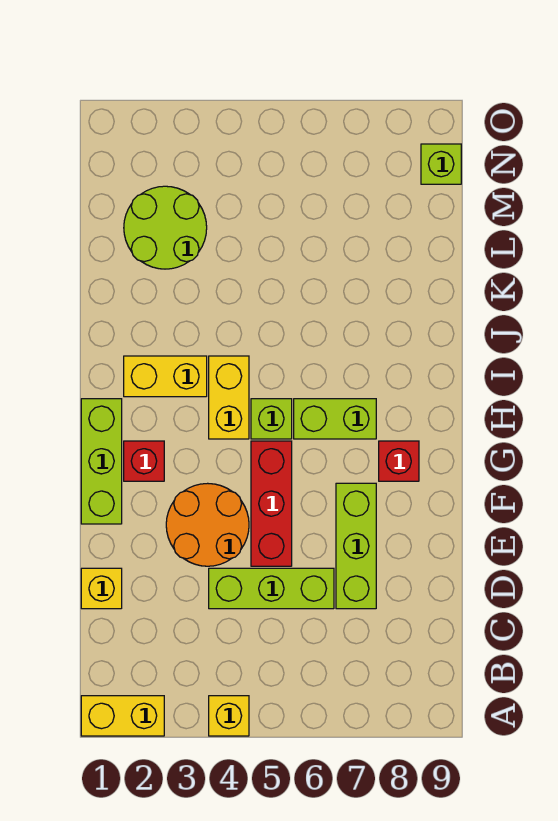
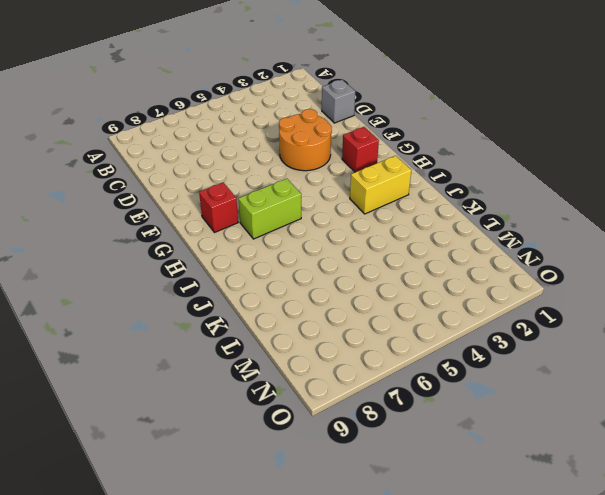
grey brick D1 level 1 -> yellow brick D1 level 1
none -> yellow brick A1:A2 level 1
none -> yellow brick A4 level 1
none -> lime brick D4:D6 level 1

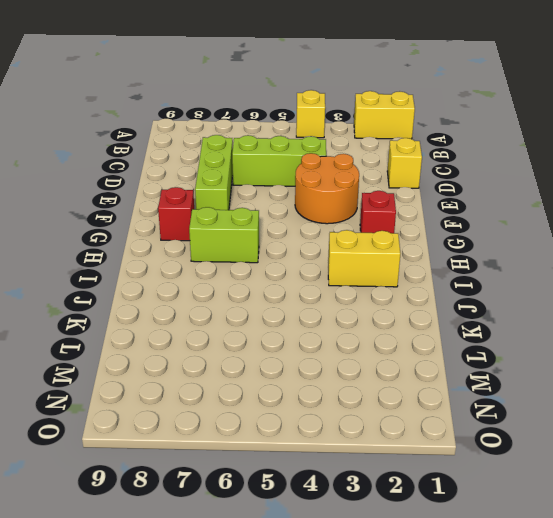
none -> red brick E5:G5 level 1
none -> lime brick F1:H1 level 1
none -> yellow brick H4:I4 level 1

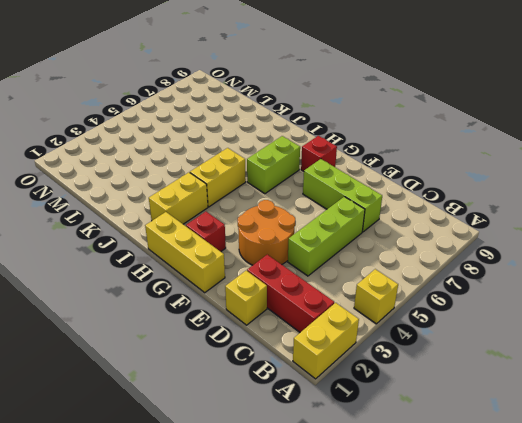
red brick B2:D2 level 1 -> red brick E5:G5 level 1
yellow brick F1:H1 level 1 -> lime brick F1:H1 level 1
yellow brick I4:I5 level 1 -> yellow brick H4:I4 level 1
none -> lime brick H5 level 1
none -> lime round brick L2:M3 level 1
none -> lime brick N9 level 1

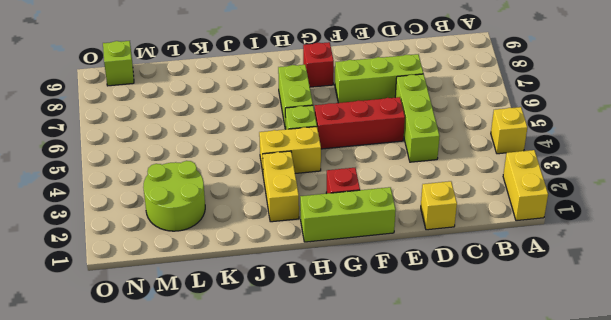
none -> orange round brick E3:F4 level 1

